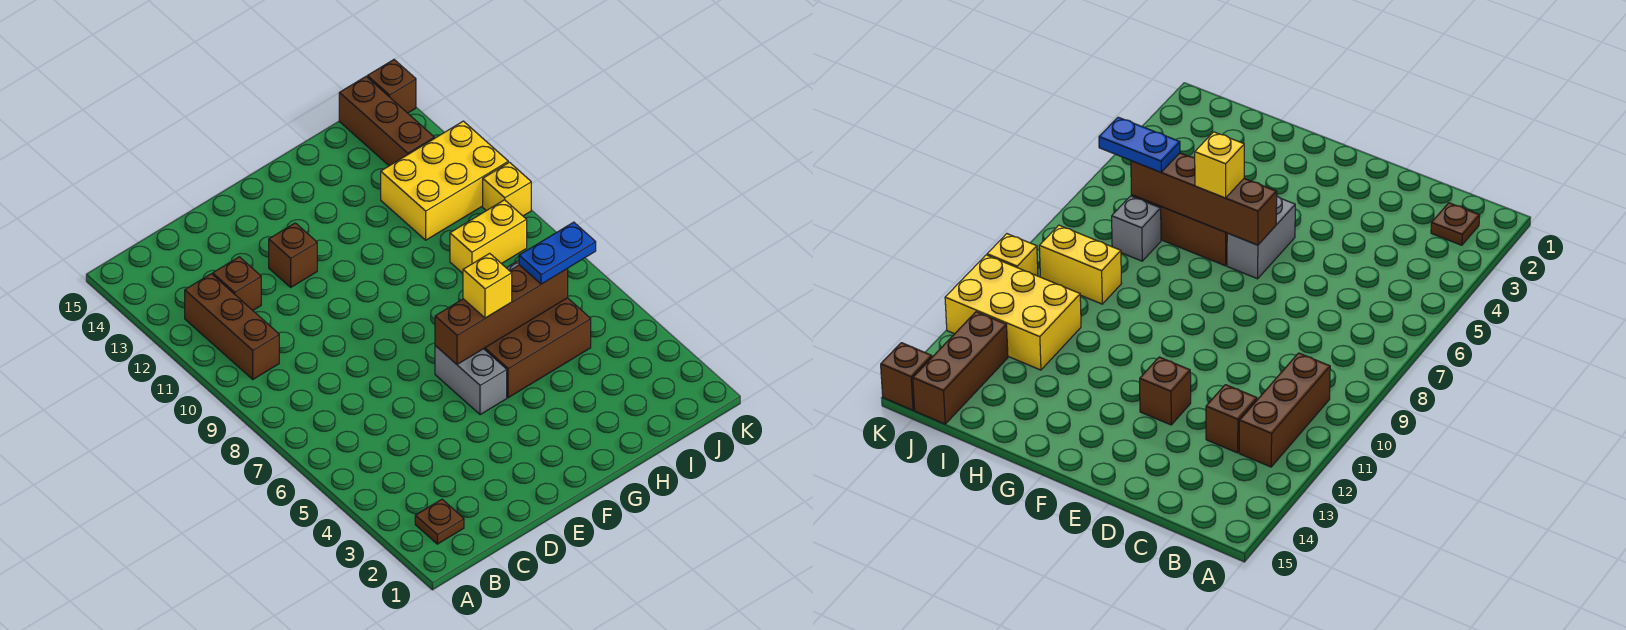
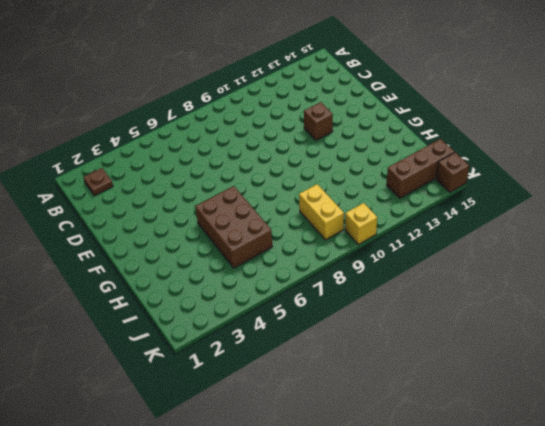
none -> brown brick B10:B12 level 1
none -> brown brick C12 level 1
none -> grey brick F5:F6 level 1

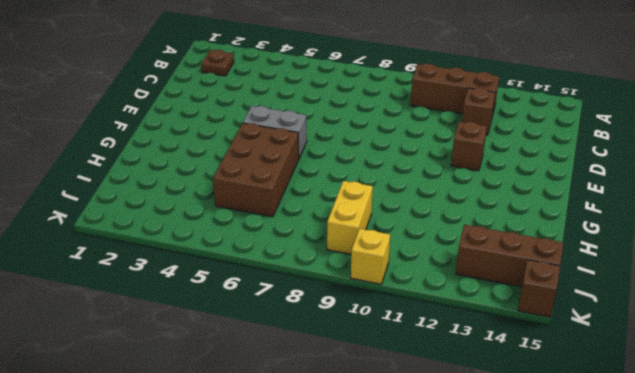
none -> grey brick I7 level 1
none -> yellow brick I11:K12 level 1
none -> brown brick F6:I6 level 2

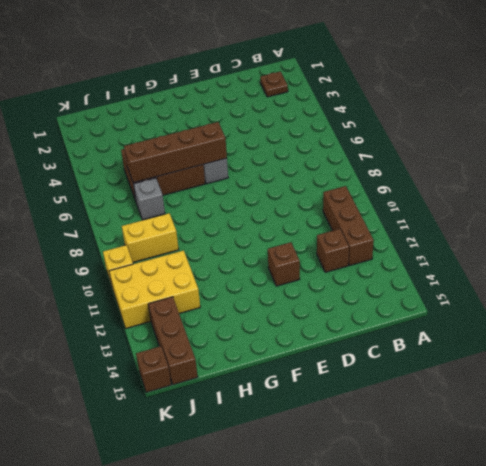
none -> yellow brick G6 level 3
none -> blue plate I6:J6 level 3

